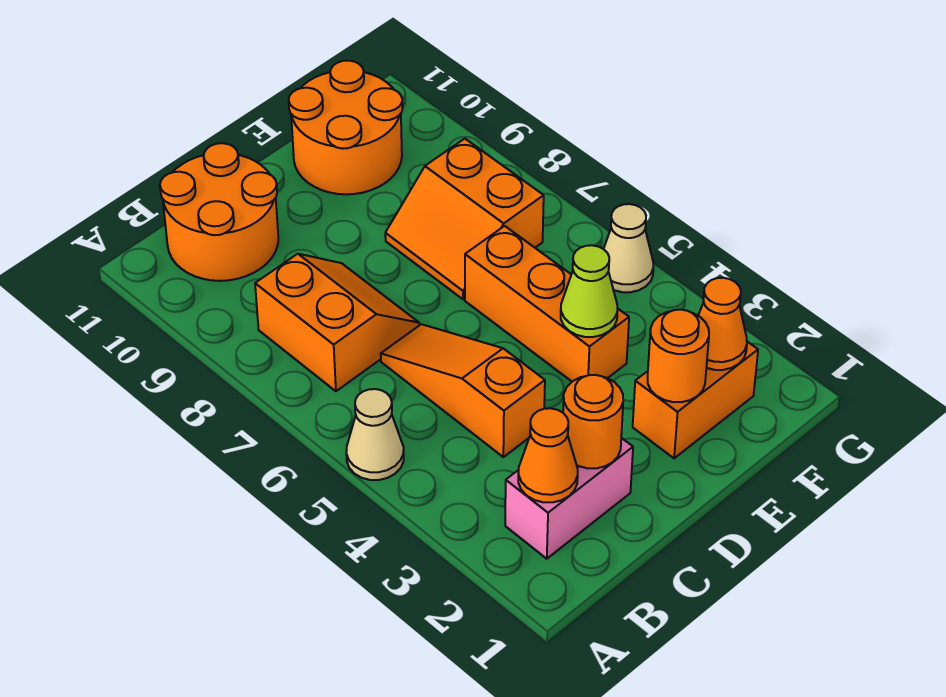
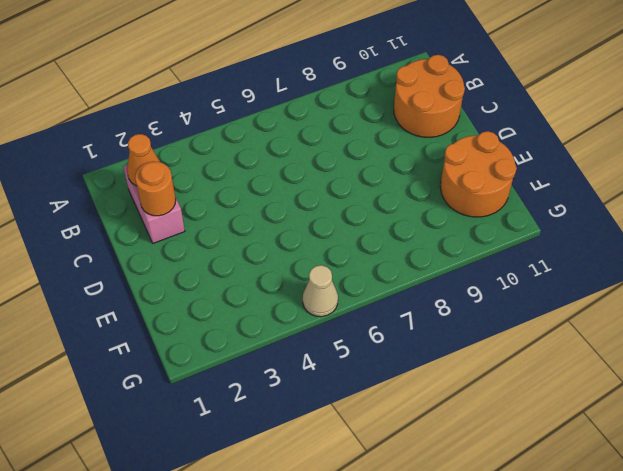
none -> tan cone A5 level 1
none -> orange slope B7:C8 level 1 top B
none -> orange slope C4:C6 level 1 top 4

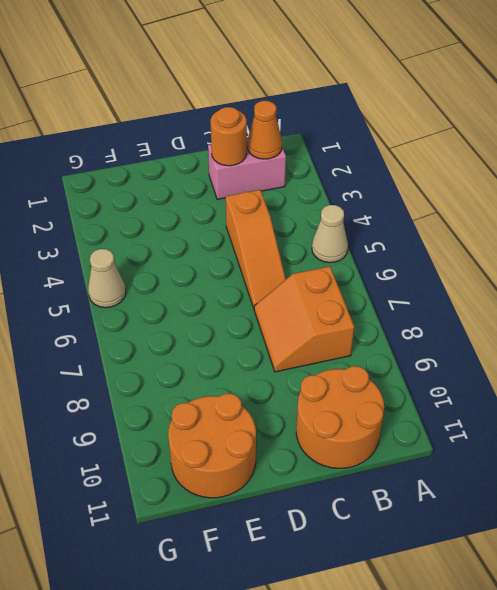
none -> orange brick E2:F2 level 1
none -> orange brick E4:E6 level 1
none -> orange slope E7:F8 level 1 top F

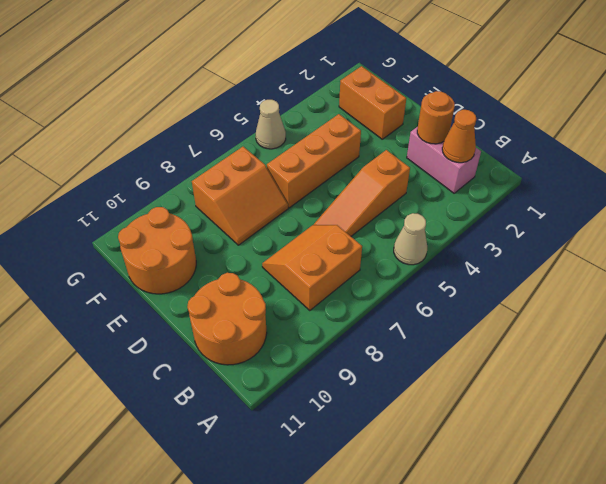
none -> orange round brick E2 level 2
none -> lime cone E4 level 2
none -> orange cone F2 level 2

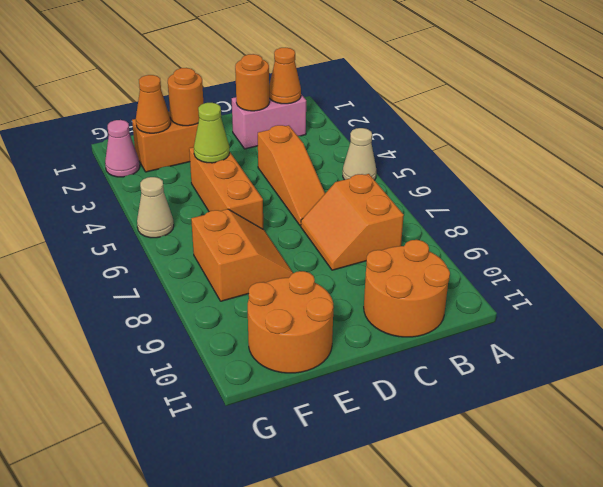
pink cone G2 level 1 -> none

